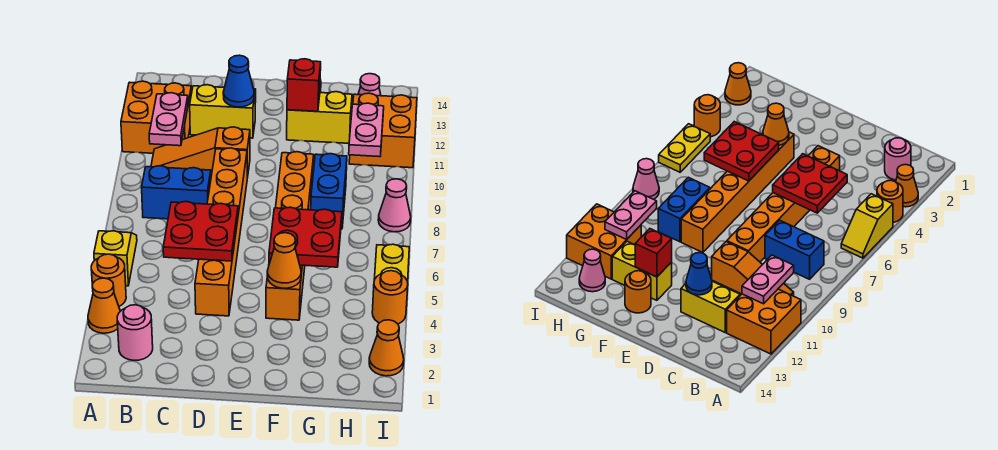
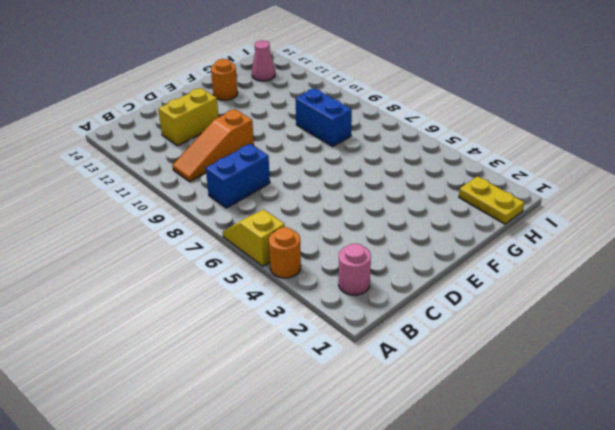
yellow plate H1:H2 level 1 -> yellow plate I5:I6 level 1
none -> orange cone A3 level 1
none -> orange brick A11:B12 level 1
none -> orange brick D4:D9 level 1

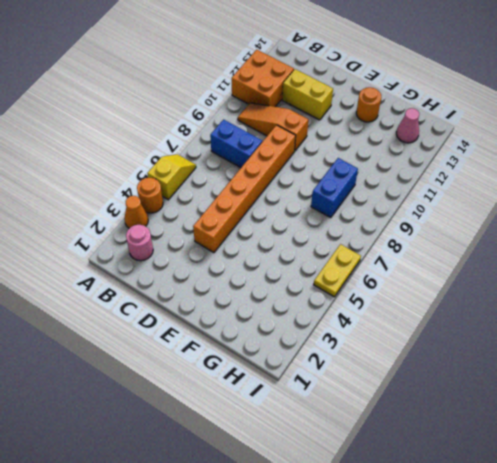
none -> orange brick F4:F9 level 1
none -> yellow brick F12:G12 level 1
none -> orange brick H11:I12 level 1

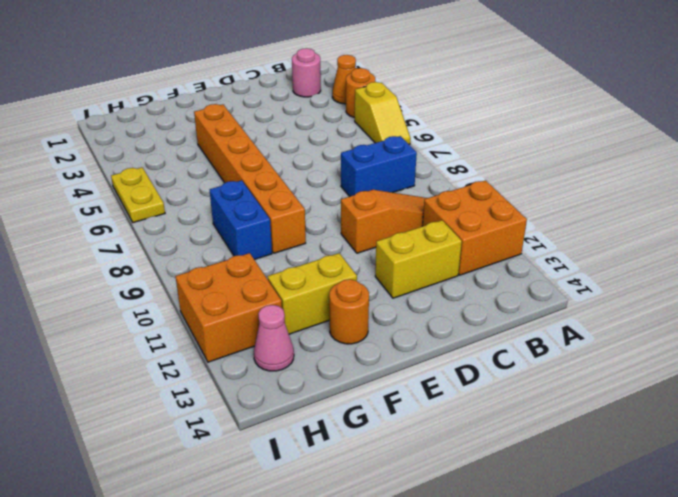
none -> orange brick D4:D9 level 1
none -> orange cone I2 level 1
none -> orange round brick I4 level 1

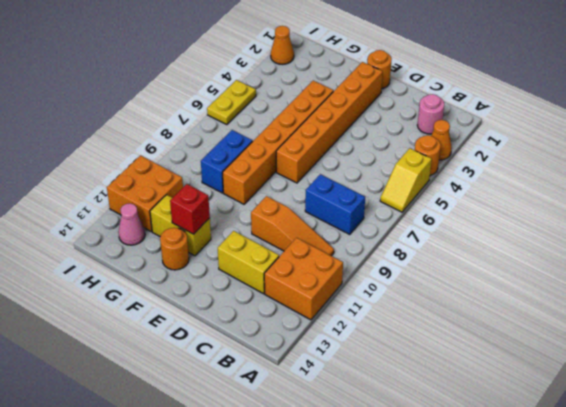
orange round brick E1 level 1 -> orange round brick I4 level 1
orange brick E2:E7 level 1 -> orange brick D4:D9 level 1
none -> pink cone I8 level 1
none -> pink plate B10:B11 level 2
none -> red plate C5:D6 level 2

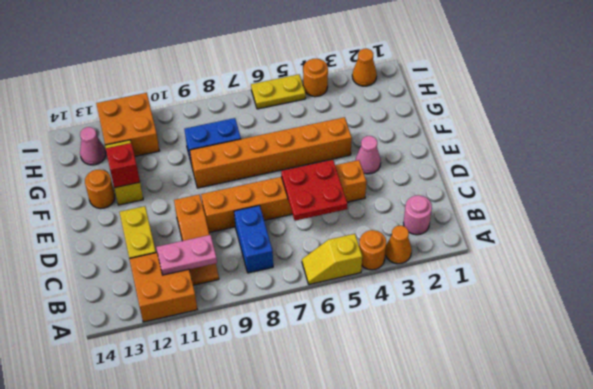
pink cone E3 level 1 -> pink cone I8 level 1
none -> blue cone D12 level 2
none -> orange cone F4 level 2
none -> red plate F5:G6 level 2

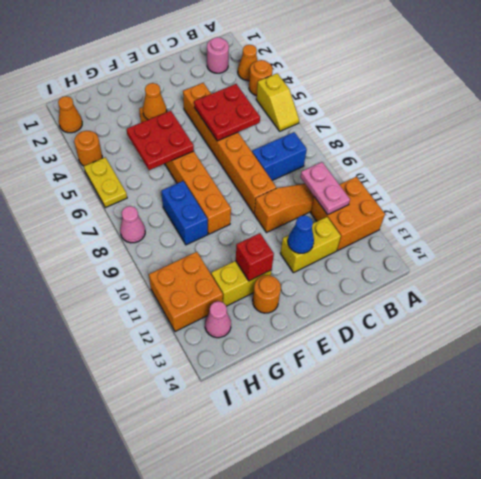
none -> pink plate H10:H11 level 2

